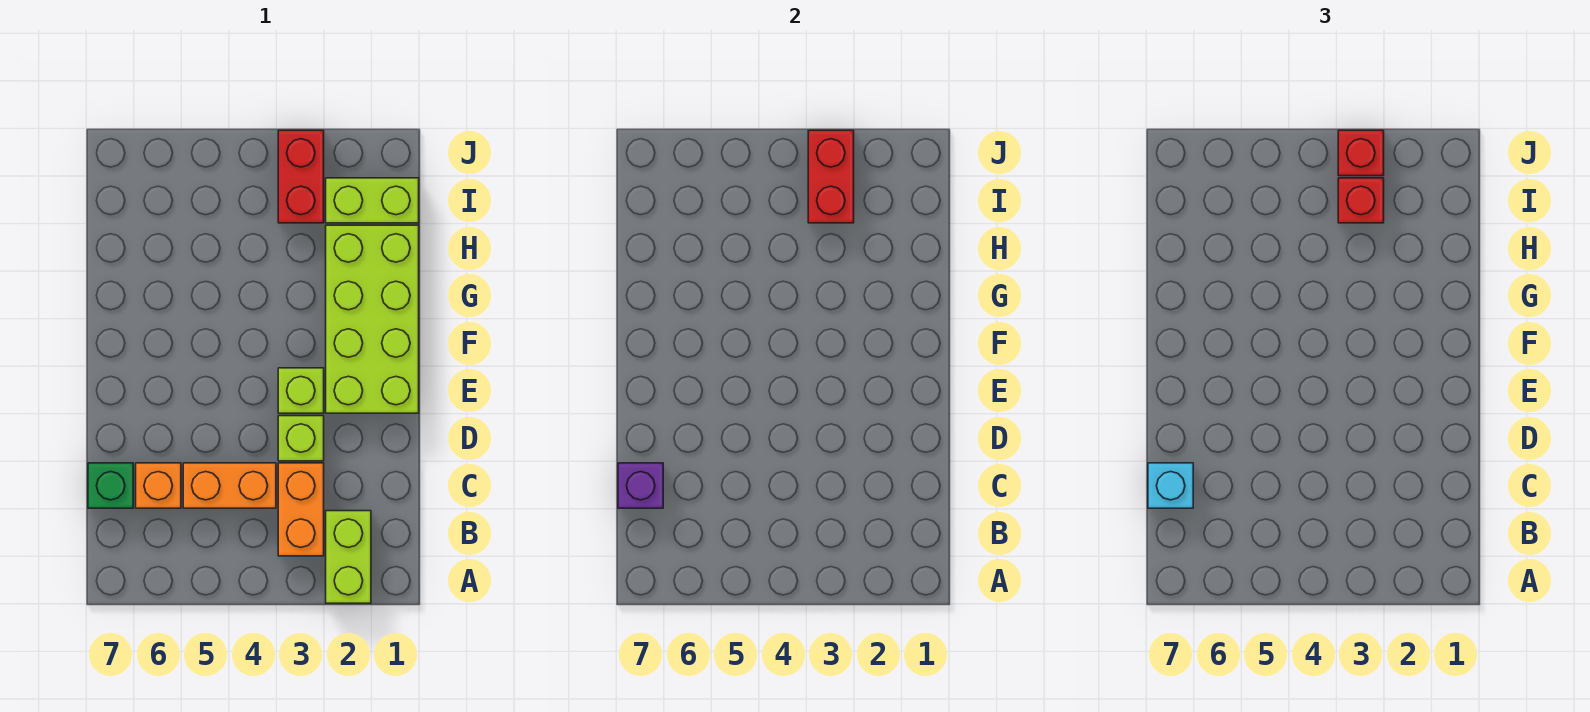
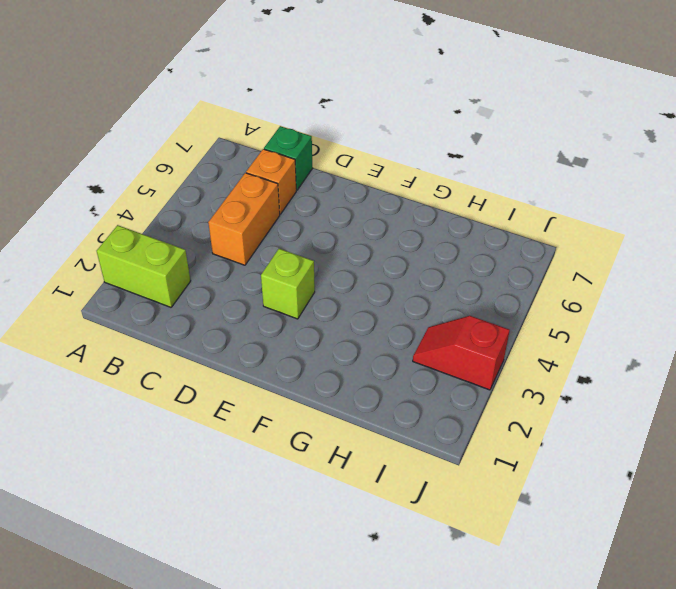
red slope I3:J3 level 1 top J -> red brick I3:J3 level 1
none -> orange brick B3:C3 level 1
none -> lime brick D3 level 1
none -> lime brick E1:H2 level 1

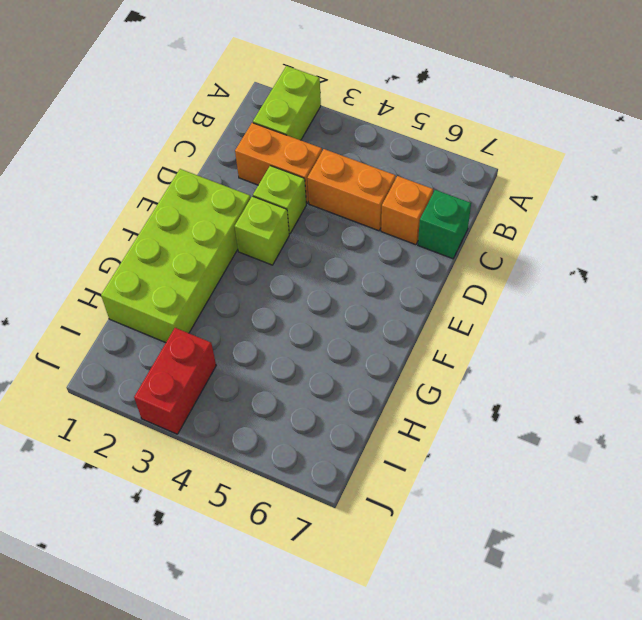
orange brick C2:C3 level 1 -> orange brick B3:C3 level 1
none -> lime brick I1:I2 level 1
none -> purple brick C7 level 2
none -> red brick I3:J3 level 2

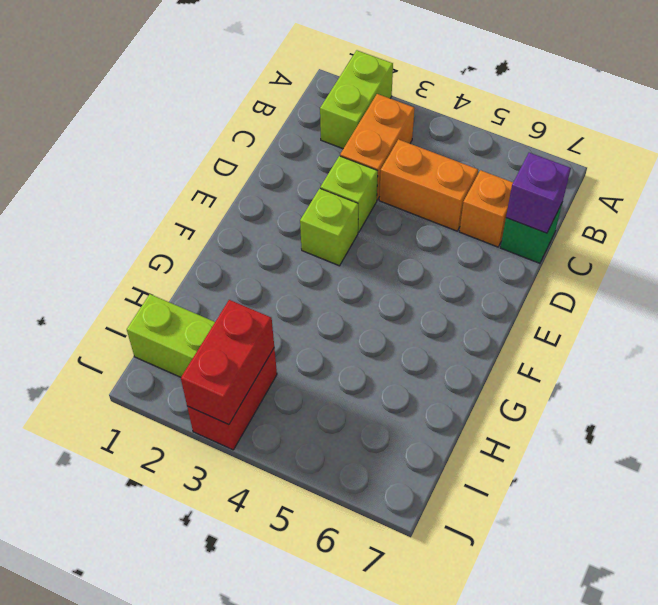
none -> lime brick E1:H2 level 1
none -> cyan brick C7 level 3
none -> red brick I3 level 3

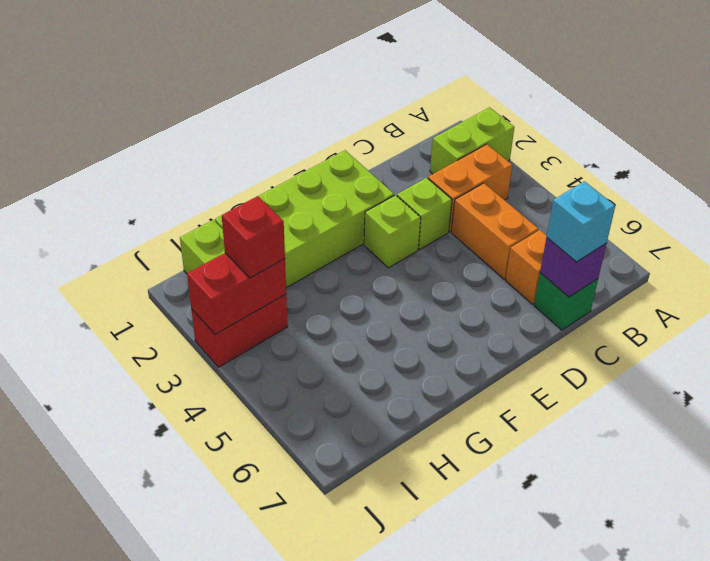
none -> red brick J3 level 3

